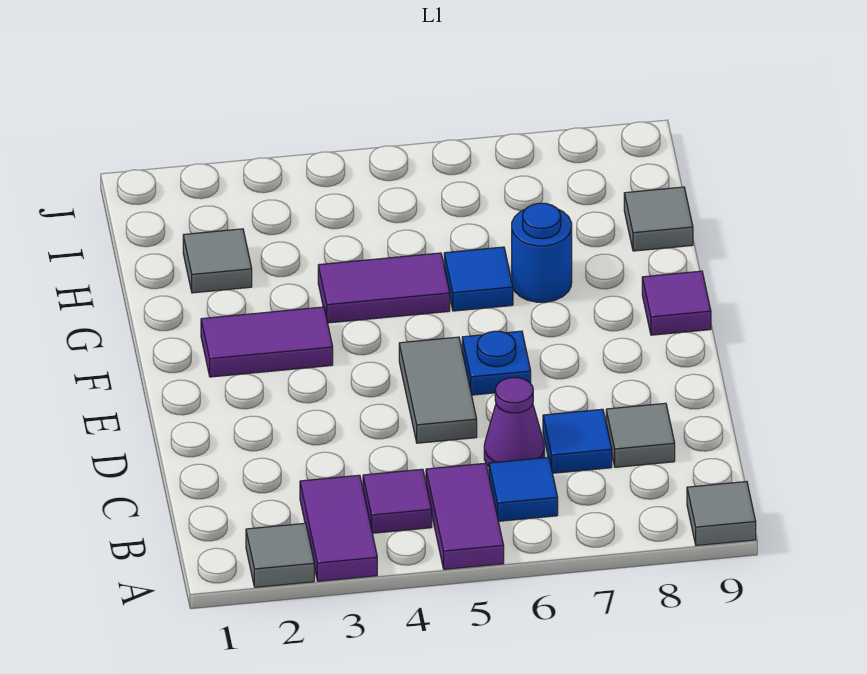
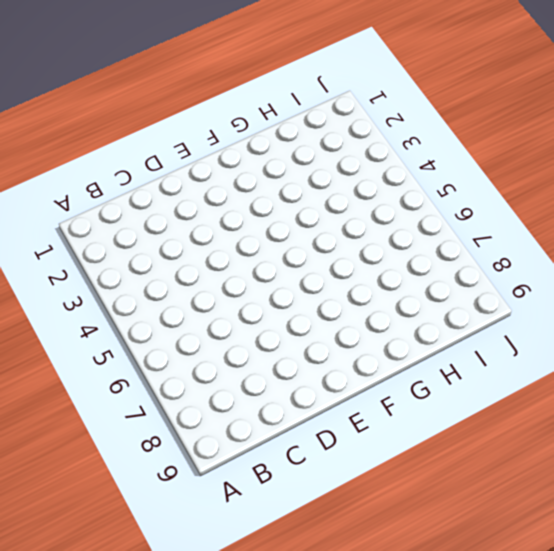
none -> grey tile A2 level 1
none -> purple tile A3:B3 level 1
none -> purple tile A5:B5 level 1

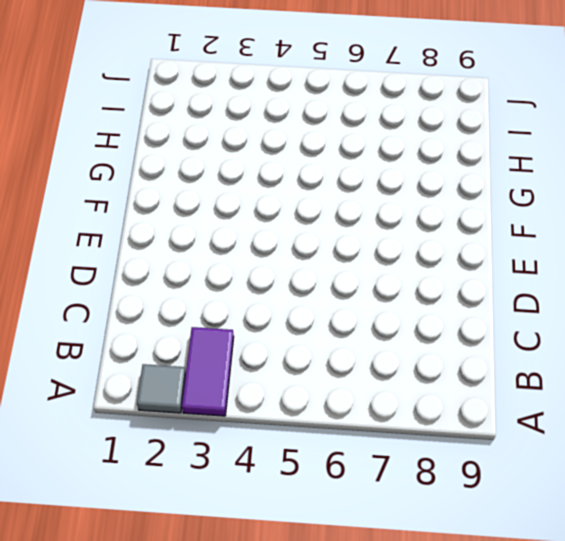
none -> purple tile A5:B5 level 1
none -> grey tile A9 level 1
none -> purple tile B4 level 1

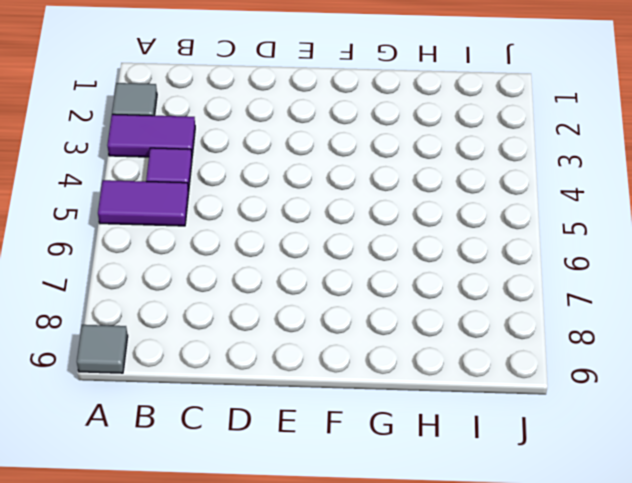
none -> blue tile B6 level 1
none -> purple cone C6 level 1
none -> blue tile C7 level 1

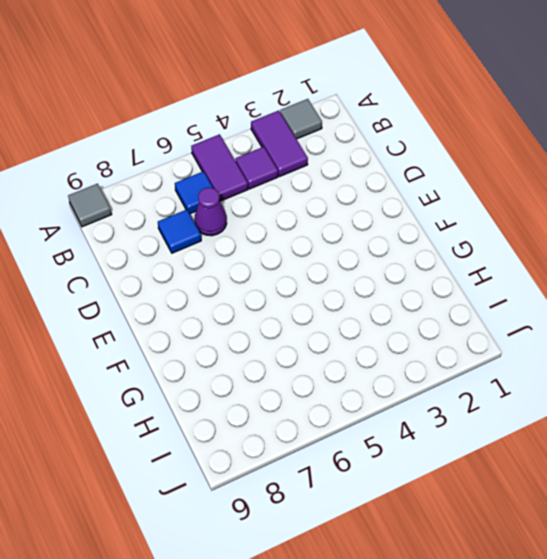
none -> grey tile C8 level 1
none -> grey tile D5:E5 level 1
none -> blue plate E6 level 1

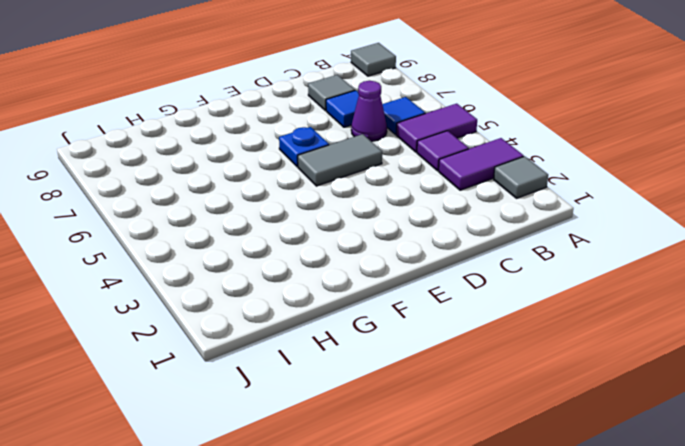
none -> purple tile F2:F3 level 1
none -> purple tile F9 level 1
none -> purple tile G4:G5 level 1

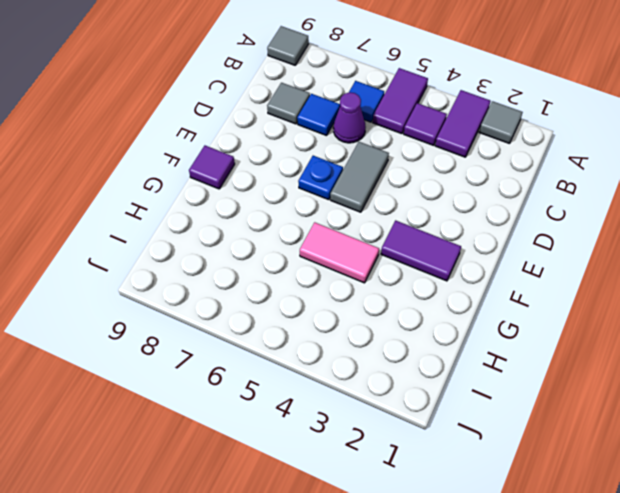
pink tile G4:G5 level 1 -> purple tile G4:G5 level 1
none -> blue tile G6 level 1
none -> blue round brick G7 level 1
none -> grey tile H2 level 1

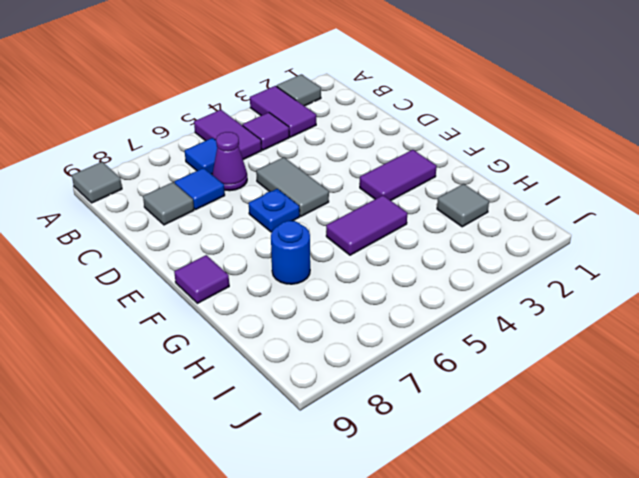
none -> blue tile G6 level 1
none -> grey tile H9 level 1

